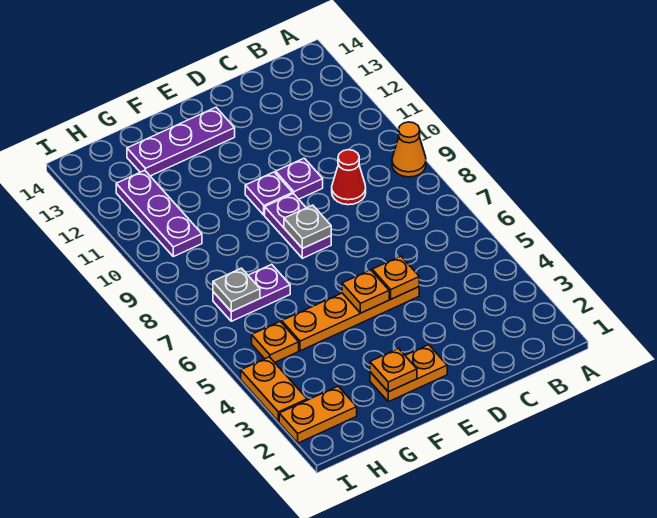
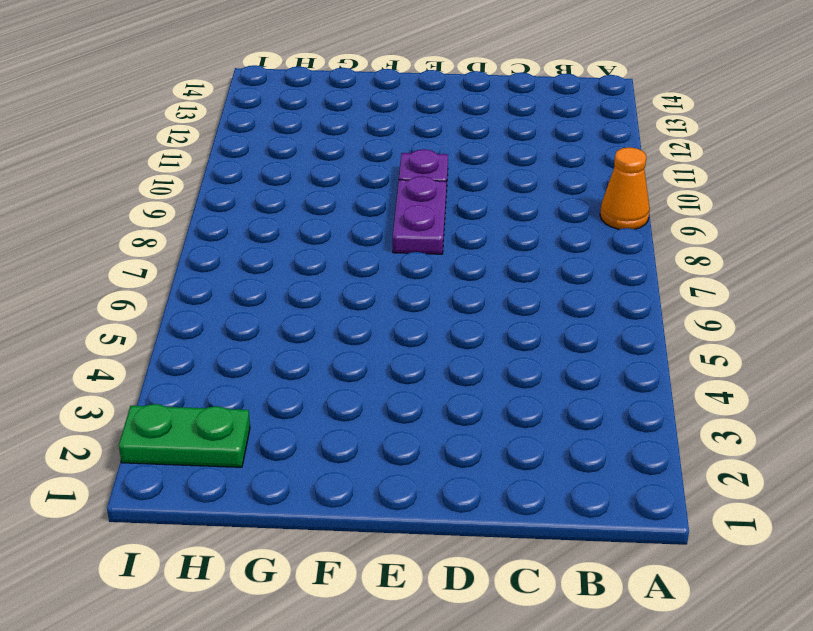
green plate H2:I2 level 1 -> orange plate H2:I2 level 1
none -> red cone C9 level 1
none -> orange plate D5:G5 level 1
none -> purple plate D10 level 1

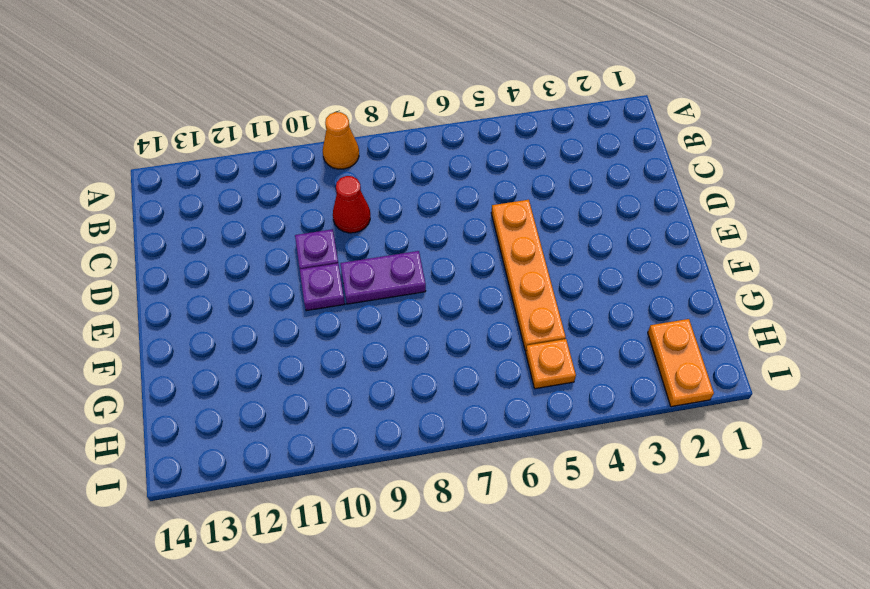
none -> orange plate E2:F2 level 1
none -> purple plate E13:G13 level 1
none -> purple plate G7:H7 level 1

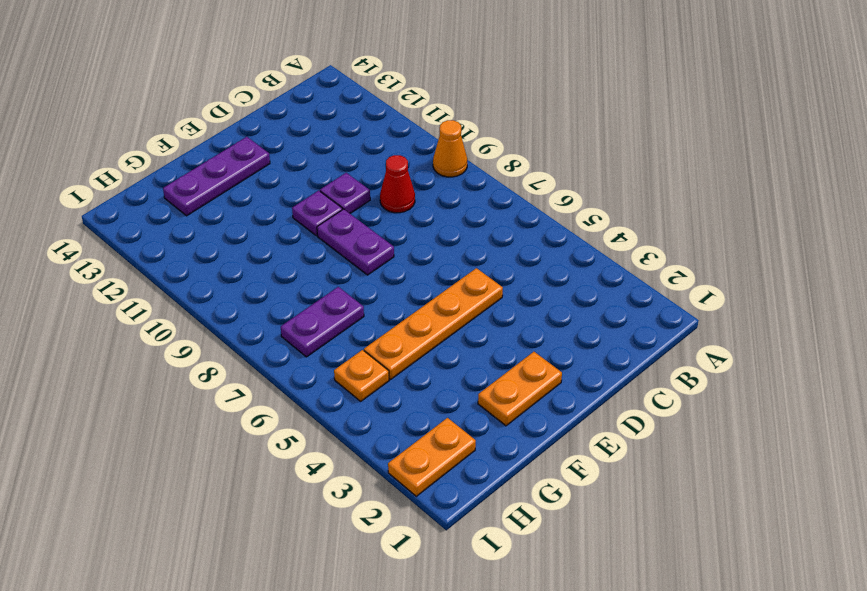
none -> purple plate H10:H12 level 1
none -> orange plate I3:I4 level 1
none -> orange plate D5 level 2

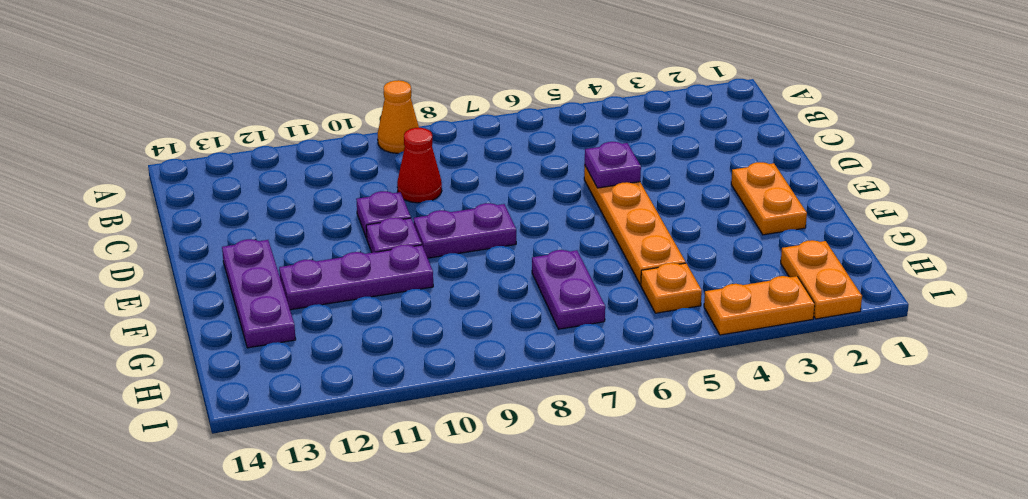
purple plate D5 level 2 -> orange plate D5 level 2
purple plate F10:F12 level 1 -> purple plate H10:H12 level 1
none -> orange plate E5 level 2
none -> grey plate E8 level 2
none -> orange plate F2 level 2

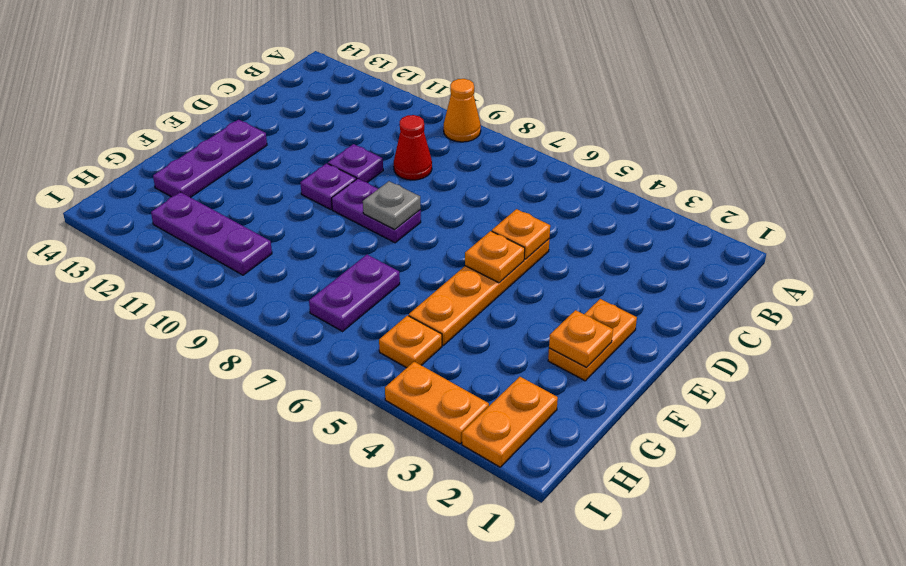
none -> grey plate H7 level 2

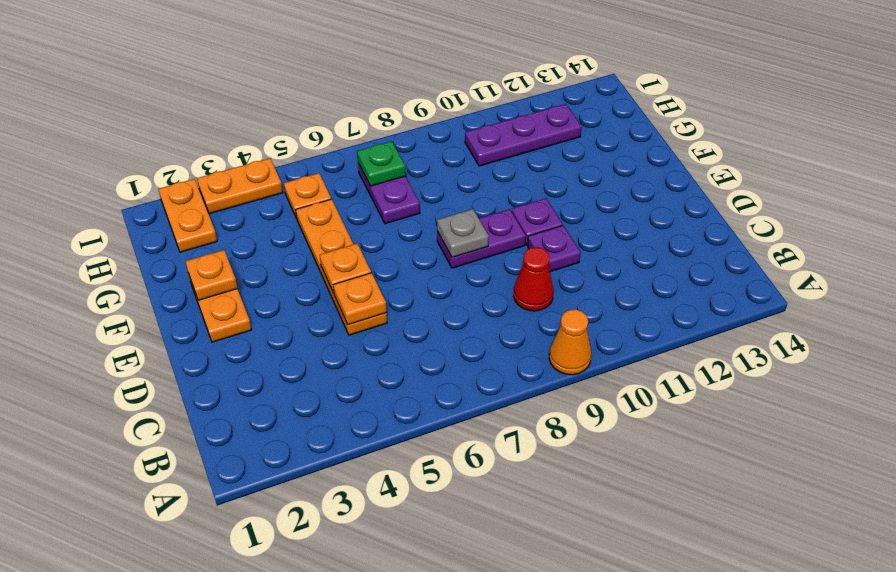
green plate H7 level 2 -> grey plate H7 level 2
none -> purple plate E13:G13 level 1

